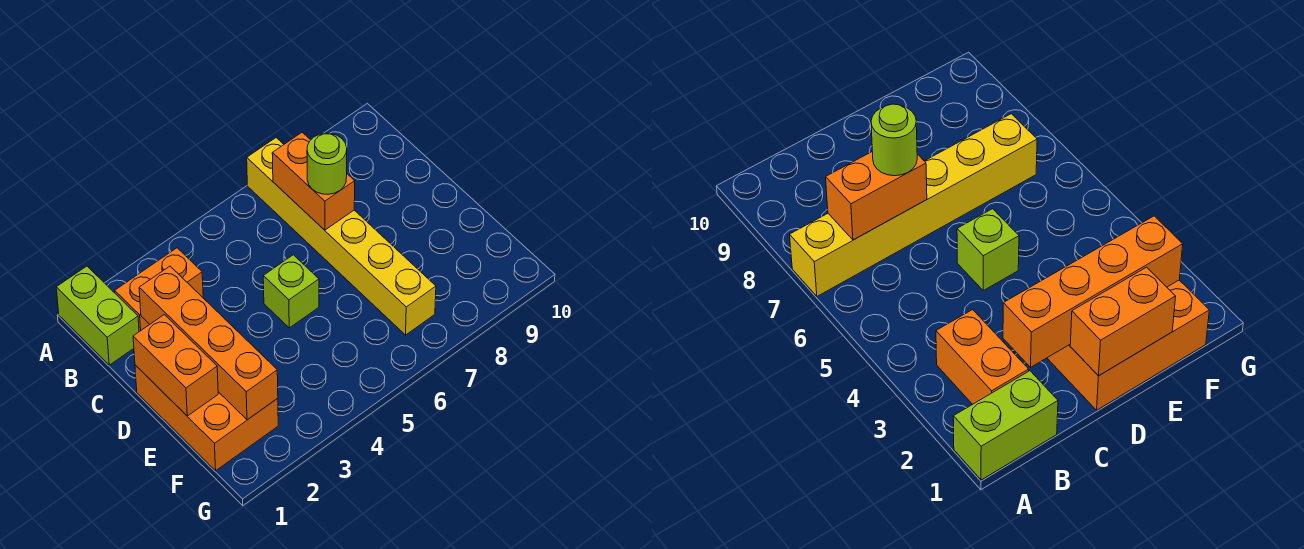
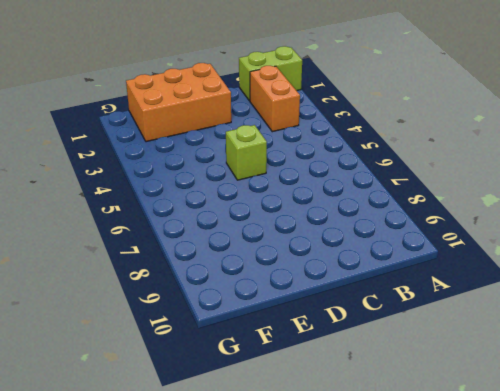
none -> yellow brick A7:F7 level 1
none -> orange brick B7:C7 level 2

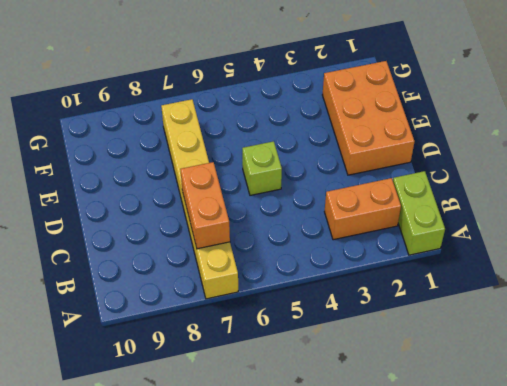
none -> orange brick C2:F2 level 2
none -> orange brick D1:E1 level 2

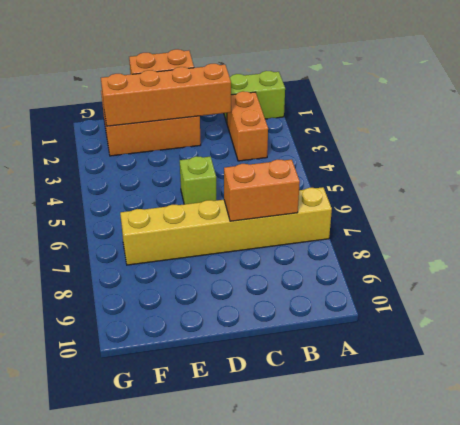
none -> lime round brick C7 level 3

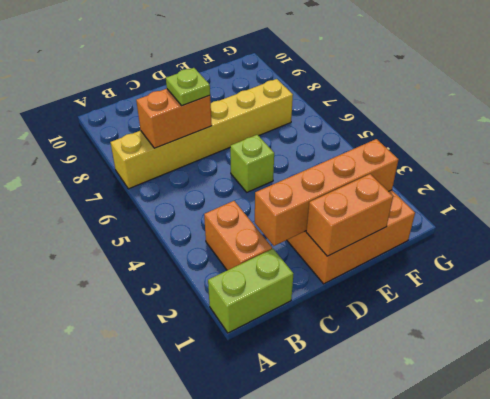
lime plate C7 level 3 -> lime round brick C7 level 3

